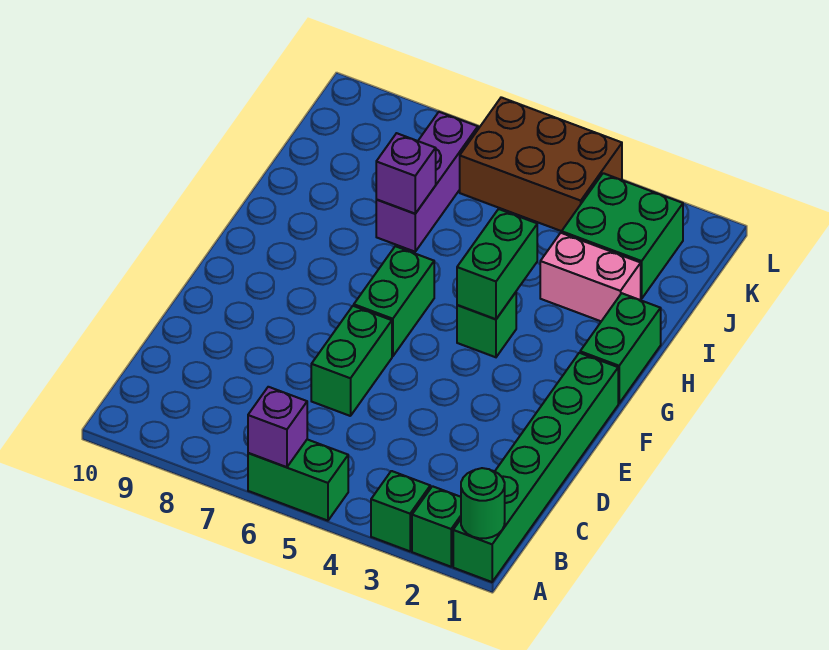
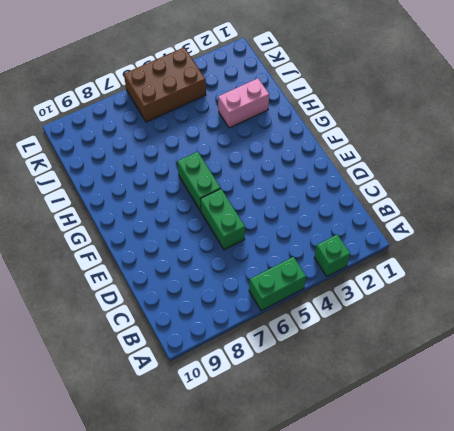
none -> green brick A1:F1 level 1
none -> green brick A2 level 1
none -> green brick G1:H1 level 1

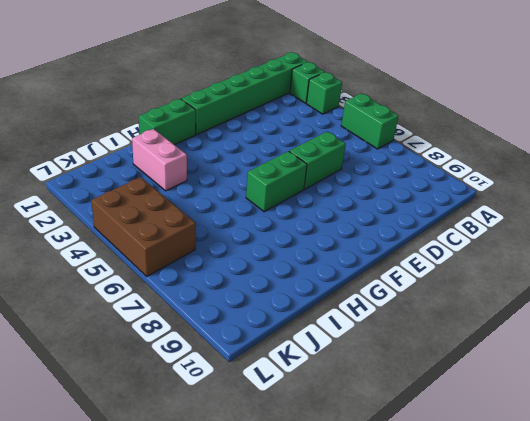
none -> green brick G4 level 1
none -> purple brick I7:K7 level 1
none -> green brick J2:K3 level 1

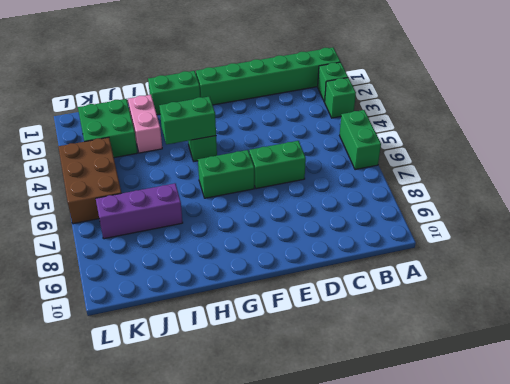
none -> green round brick A1 level 2
none -> purple brick A6 level 2
none -> purple brick I7 level 2

